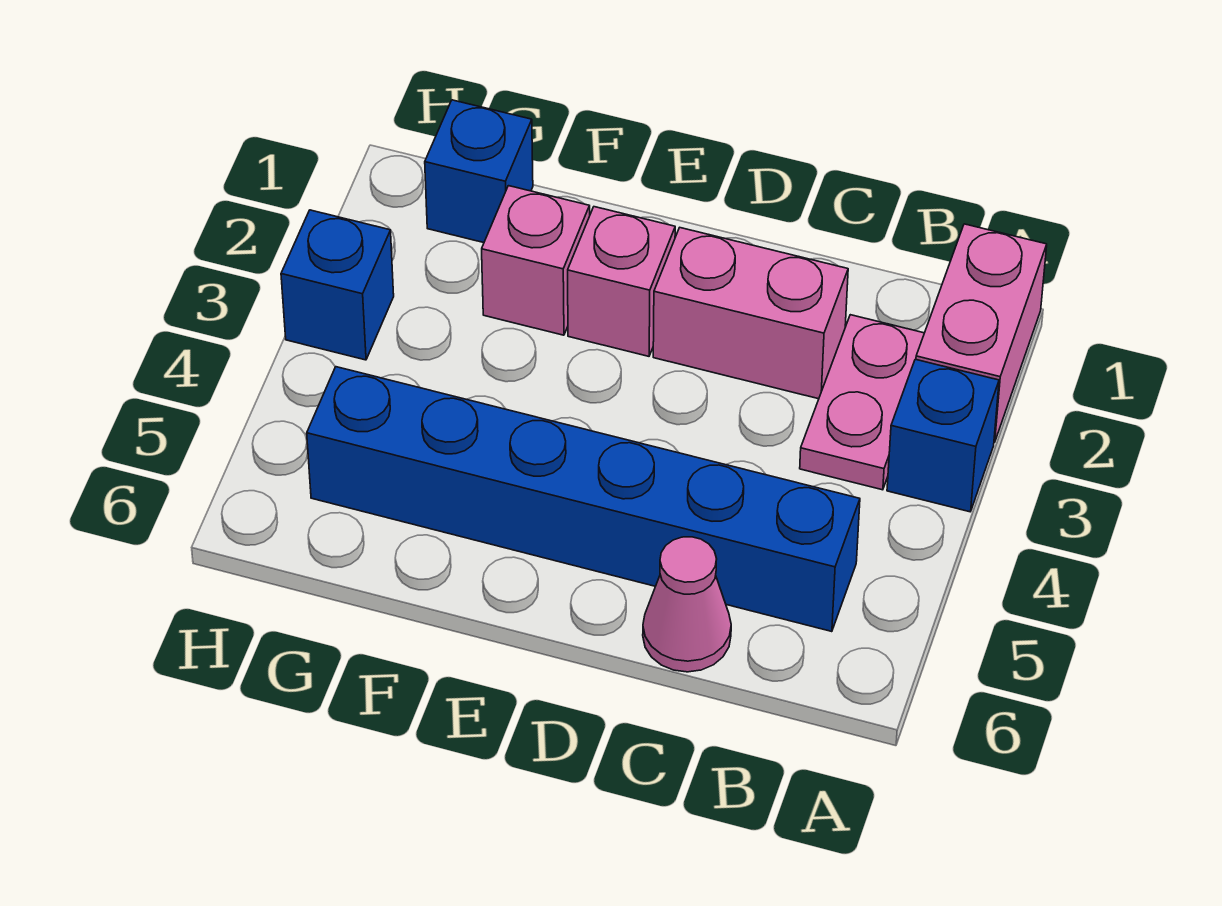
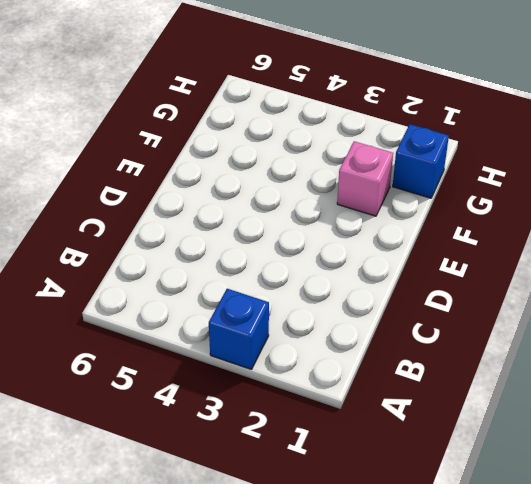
none -> pink brick A1:A2 level 1
none -> pink plate B2:B3 level 1

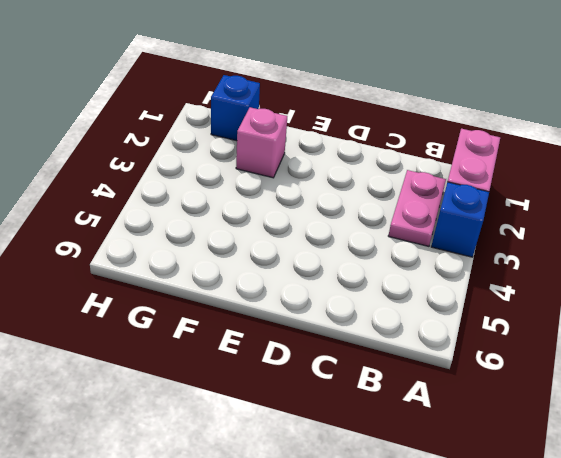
none -> blue brick B5:G5 level 1
none -> pink brick C2:D2 level 1

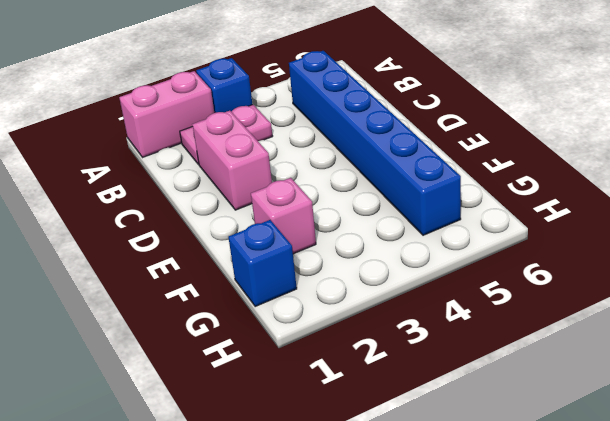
none -> pink cone C6 level 1
none -> pink brick E2 level 1

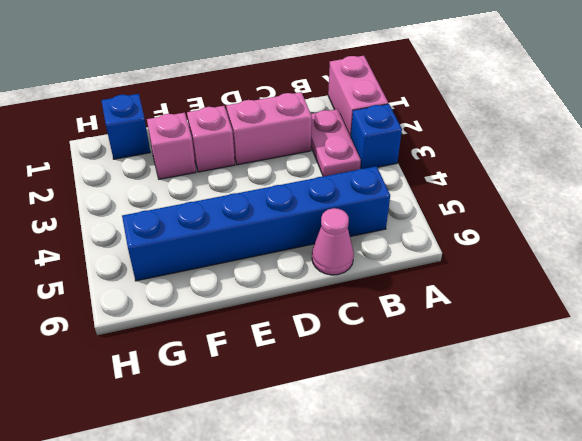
none -> blue brick H3 level 1

